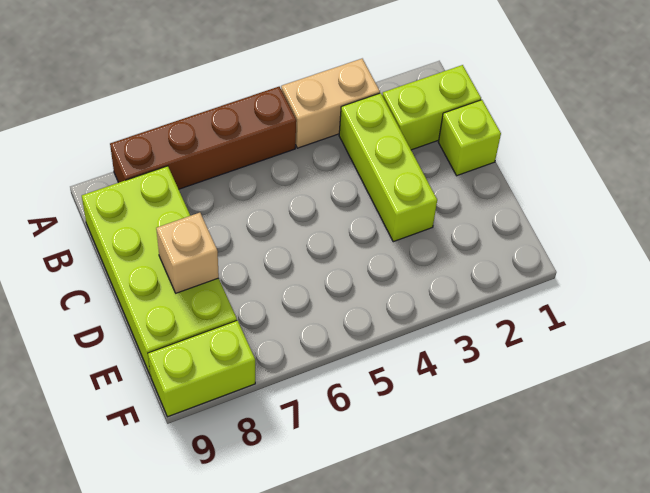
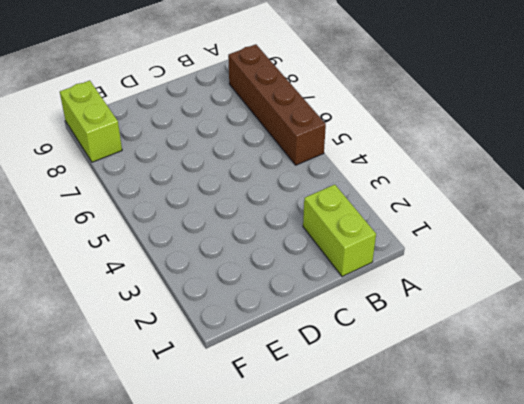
none -> tan brick A3:A4 level 1
none -> lime brick B3:D3 level 1

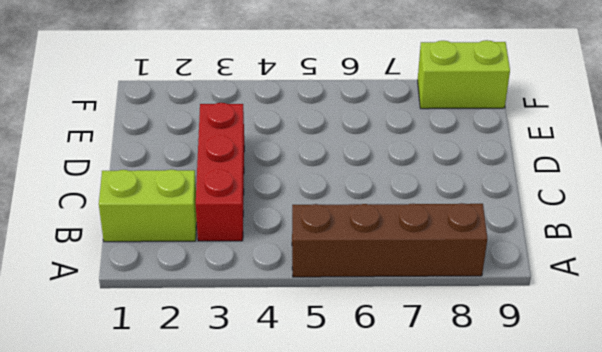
red brick B3:D3 level 1 -> lime brick B3:D3 level 1
none -> tan brick A3:A4 level 1
none -> lime brick B8:E9 level 1

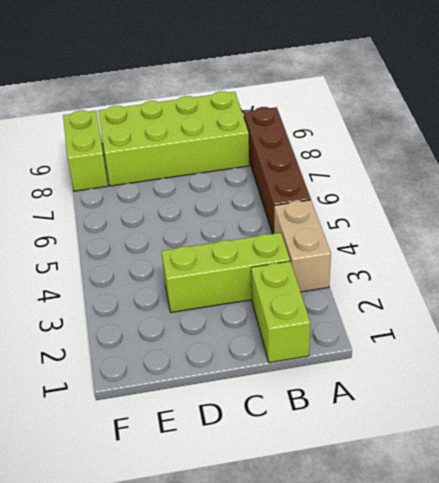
none -> lime brick C1 level 1
none -> tan brick D8 level 2

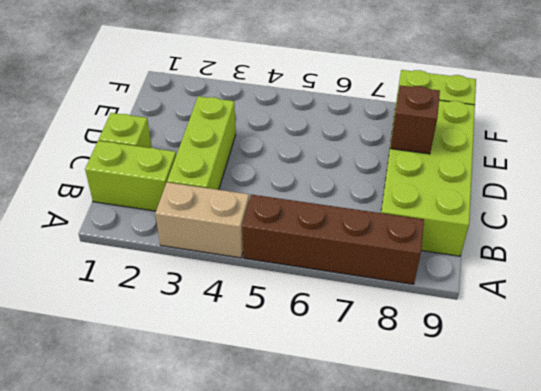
brown brick D8 level 2 -> tan brick D8 level 2

